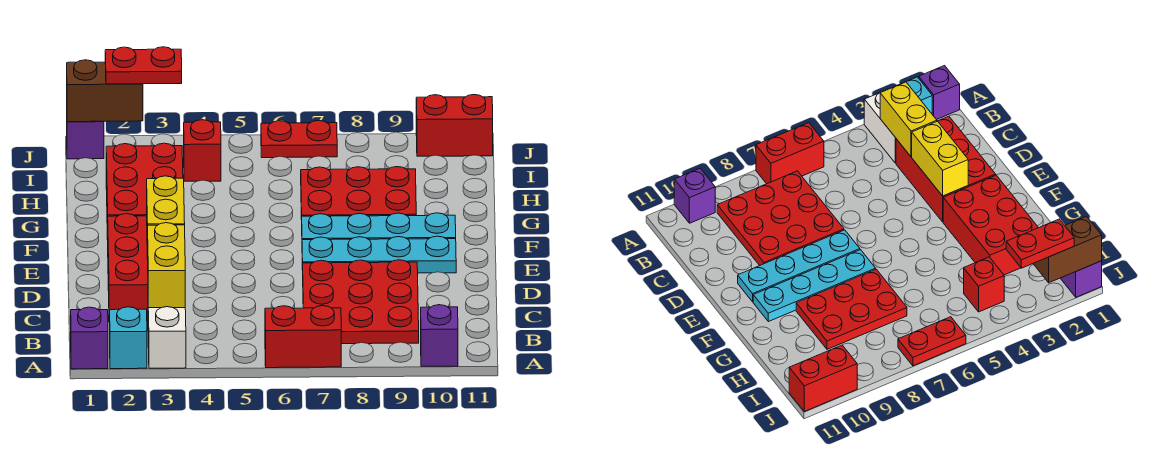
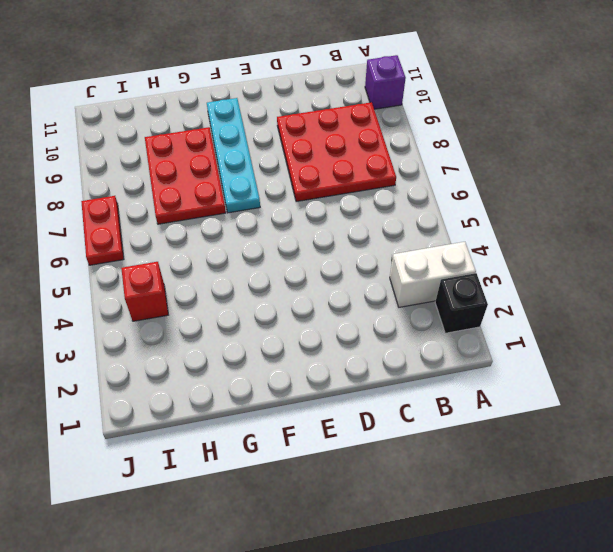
black brick A2 level 1 -> cyan brick A2 level 1
none -> purple brick A1 level 1
none -> red brick A6:A7 level 1
none -> red brick C2:E3 level 1

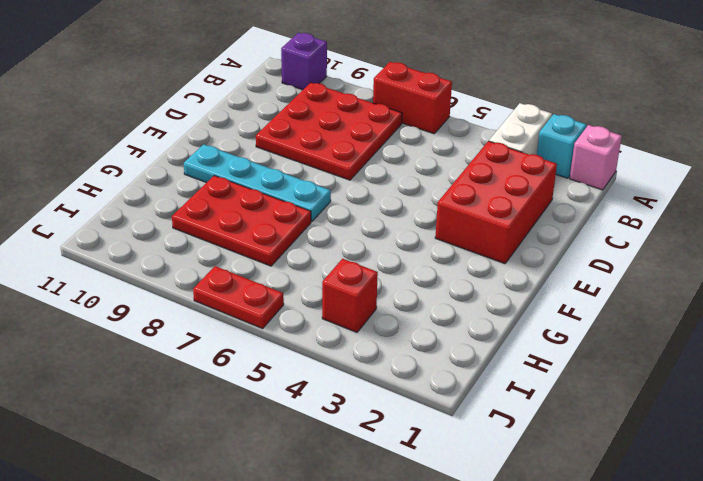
pink brick A1 level 1 -> purple brick A1 level 1
none -> cyan plate E7:E10 level 1
none -> red brick F2:H3 level 1
none -> purple brick J1 level 1

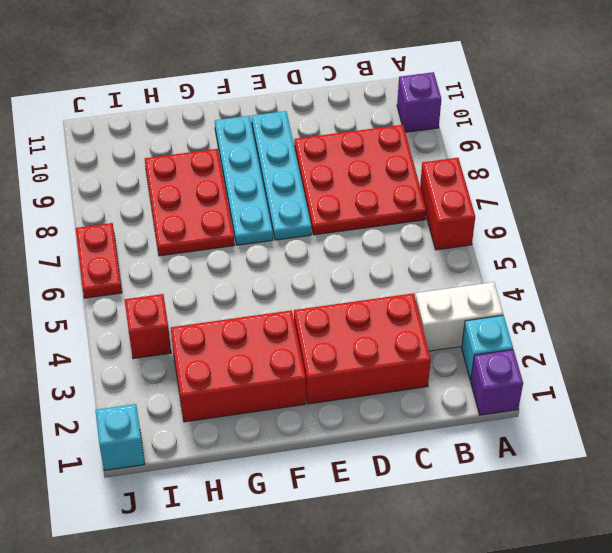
cyan brick J1 level 1 -> purple brick J1 level 1
none -> red brick J10:J11 level 1
none -> yellow brick B3:C3 level 2
none -> yellow brick D3:E3 level 2

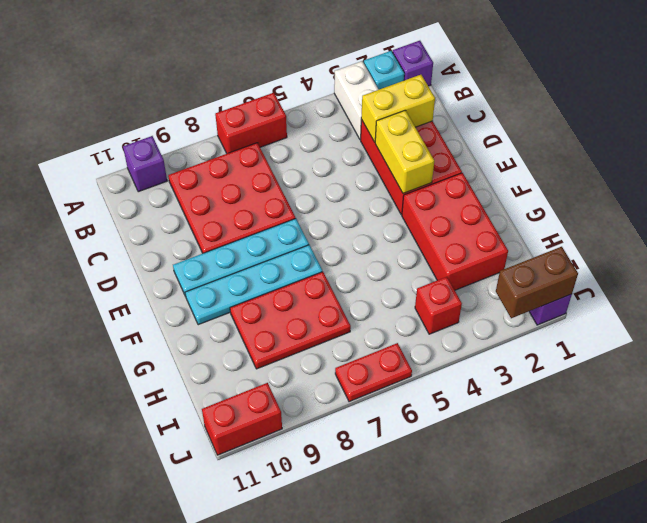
yellow brick C2:C3 level 2 -> yellow brick B3:C3 level 2
none -> red plate J2:J3 level 3

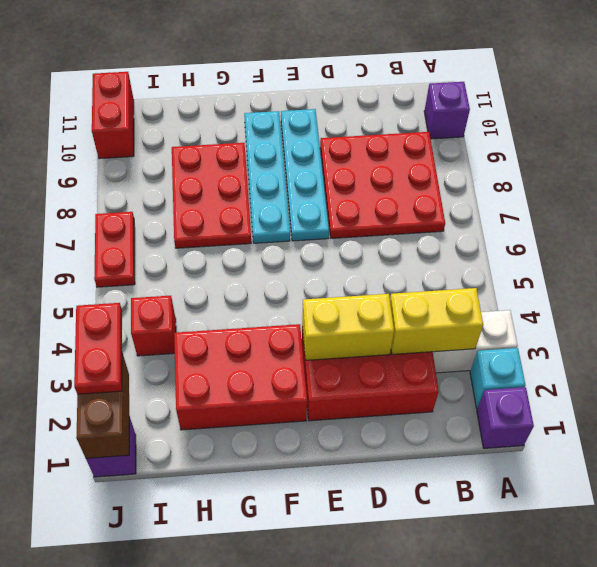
none -> red brick A6:A7 level 1

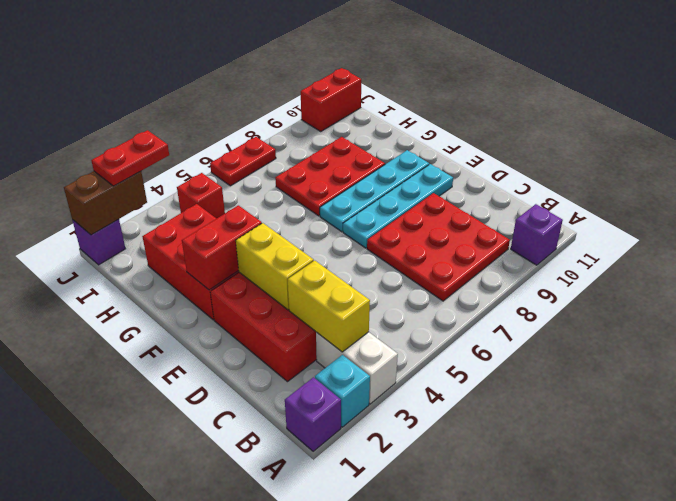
red brick F2:F3 level 2 -> red brick A6:A7 level 1

